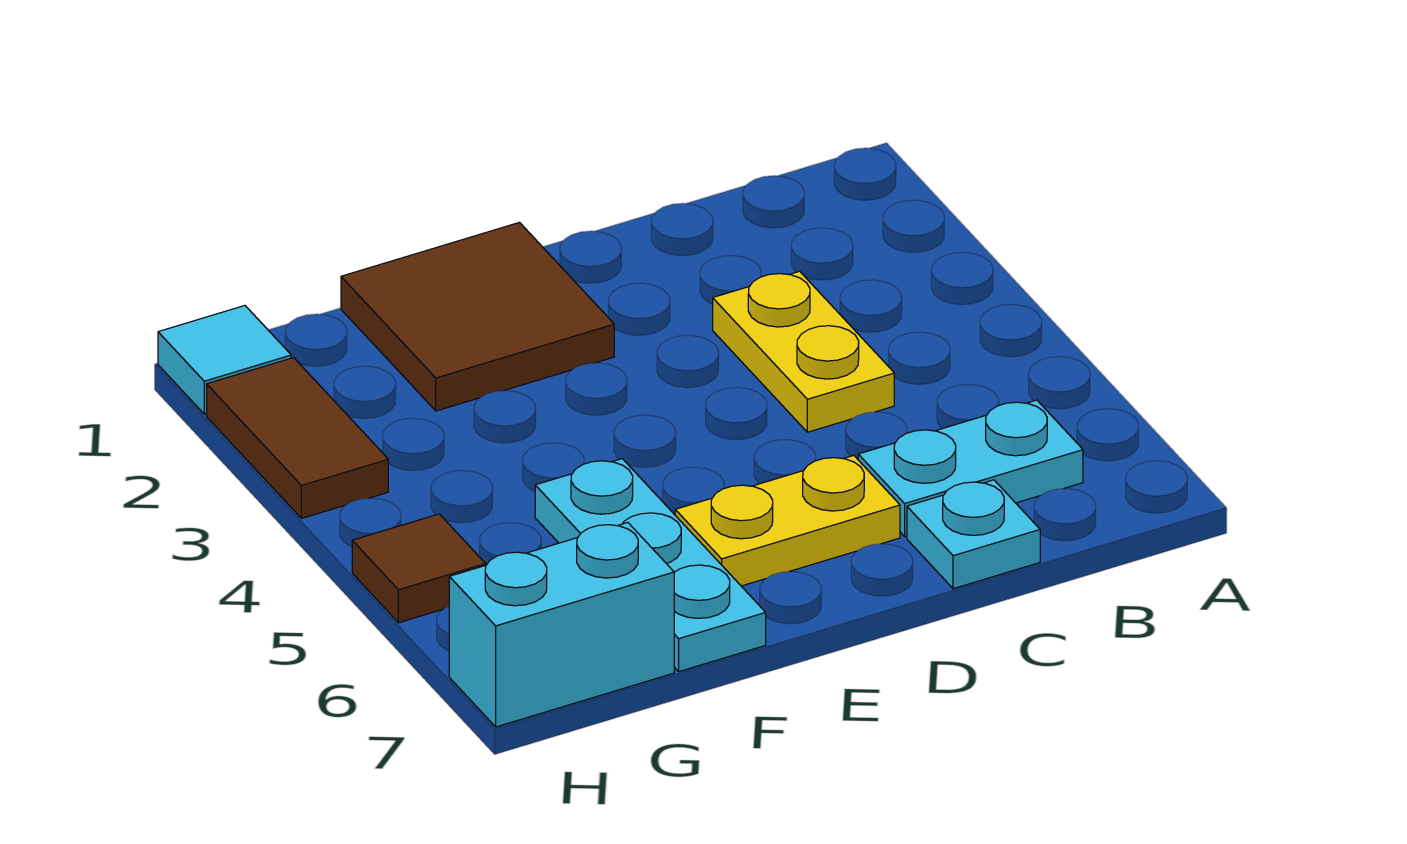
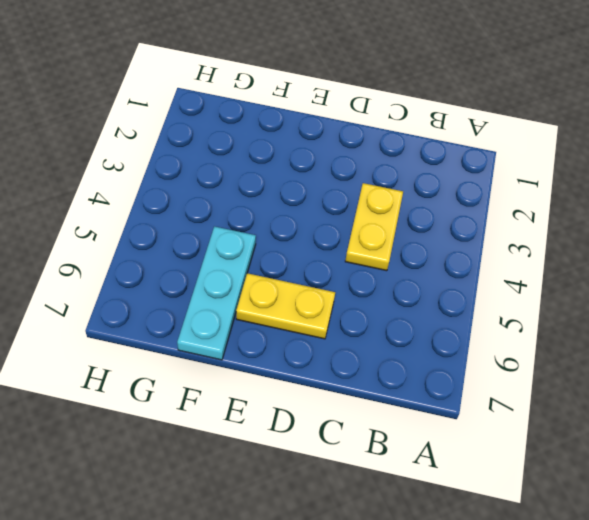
none -> cyan plate B6:C6 level 1
none -> cyan plate C7 level 1

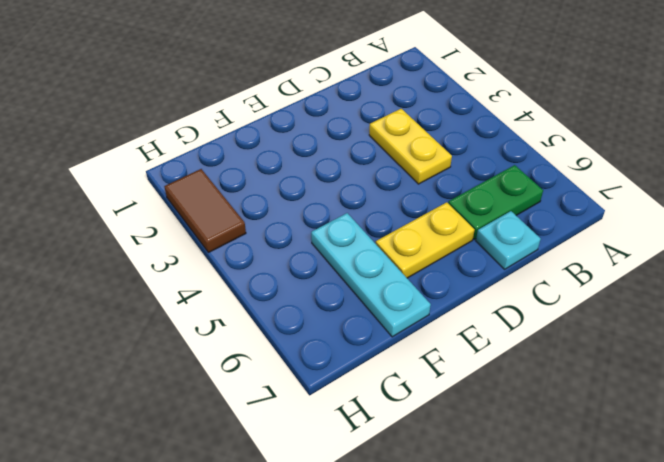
green plate B6:C6 level 1 -> cyan plate B6:C6 level 1
none -> brown tile E1:F2 level 1
none -> cyan brick G7:H7 level 1

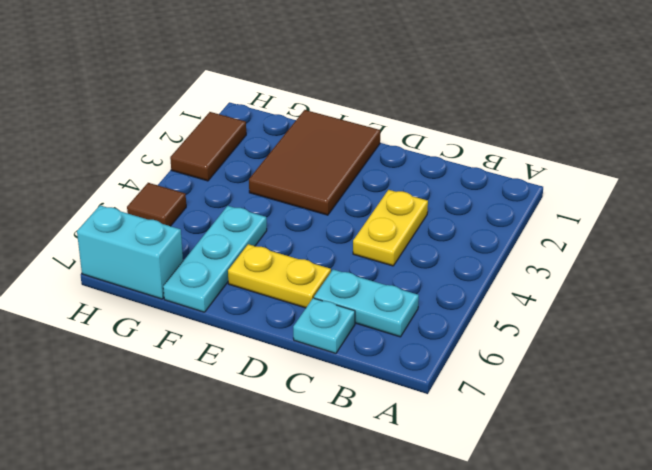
brown tile E1:F3 level 1 -> brown tile E1:F2 level 1
none -> cyan tile H1 level 1

